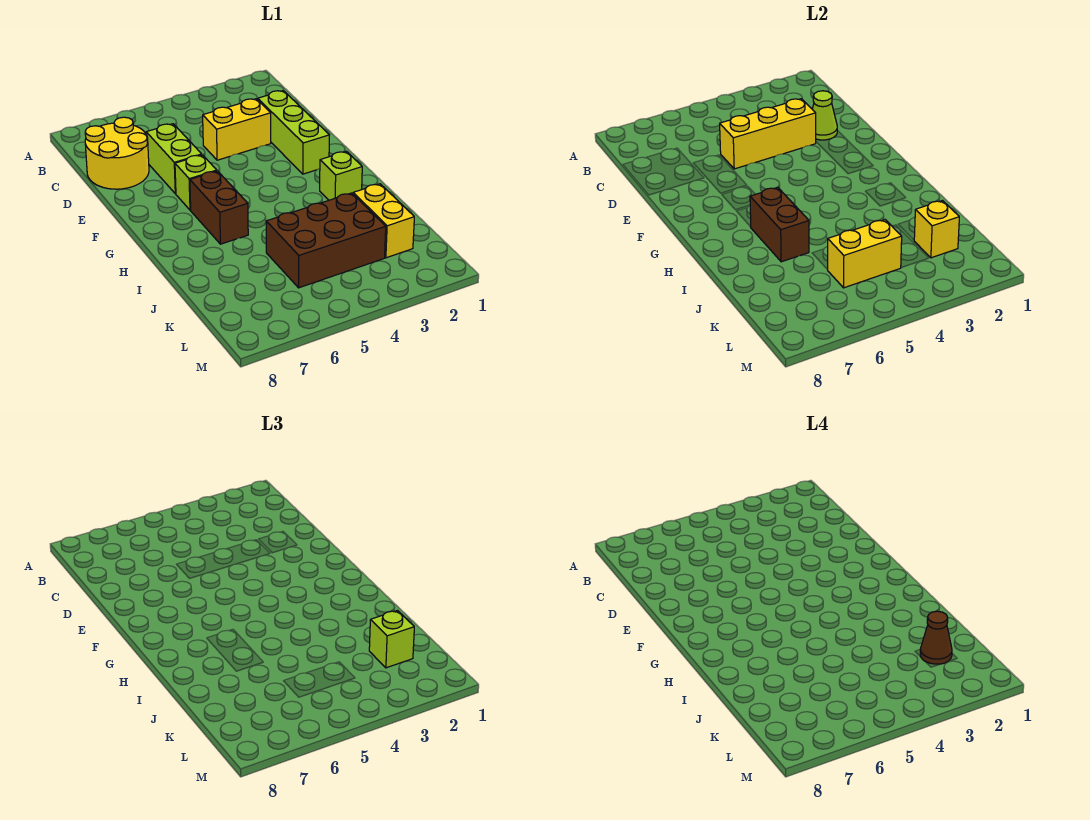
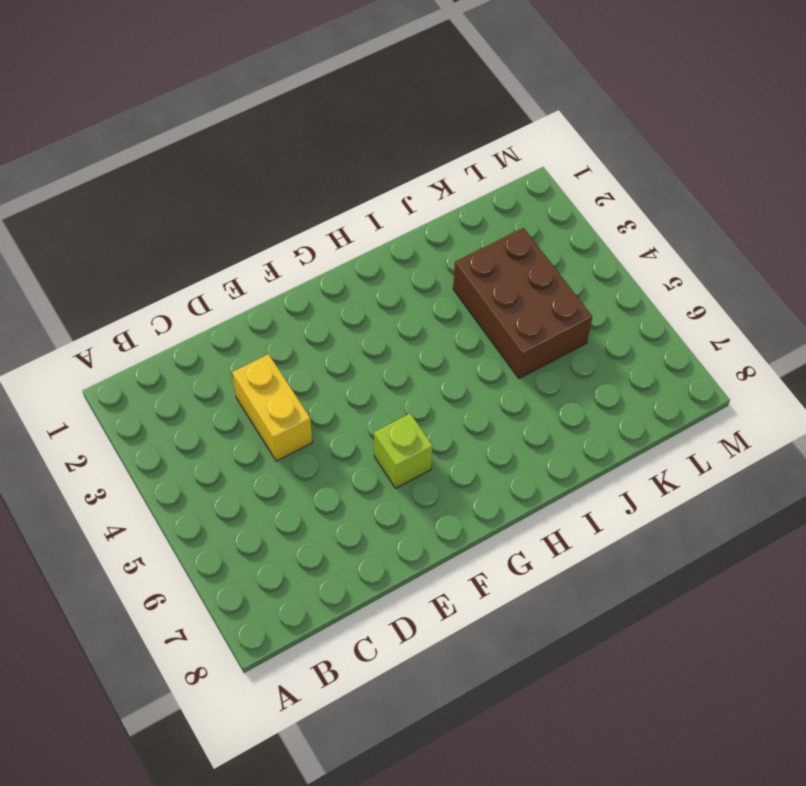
none -> yellow round brick C7:D8 level 1
none -> lime brick D2:F2 level 1
none -> lime brick D6:E6 level 1

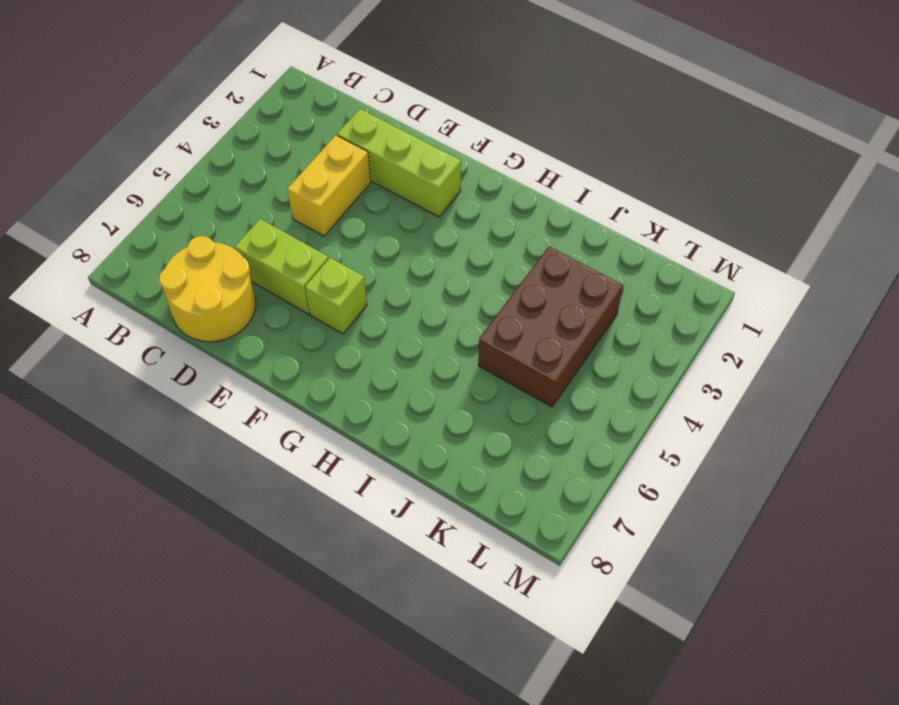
none -> brown brick G6:H6 level 1
none -> lime brick H2 level 1
none -> yellow brick J2:K2 level 1

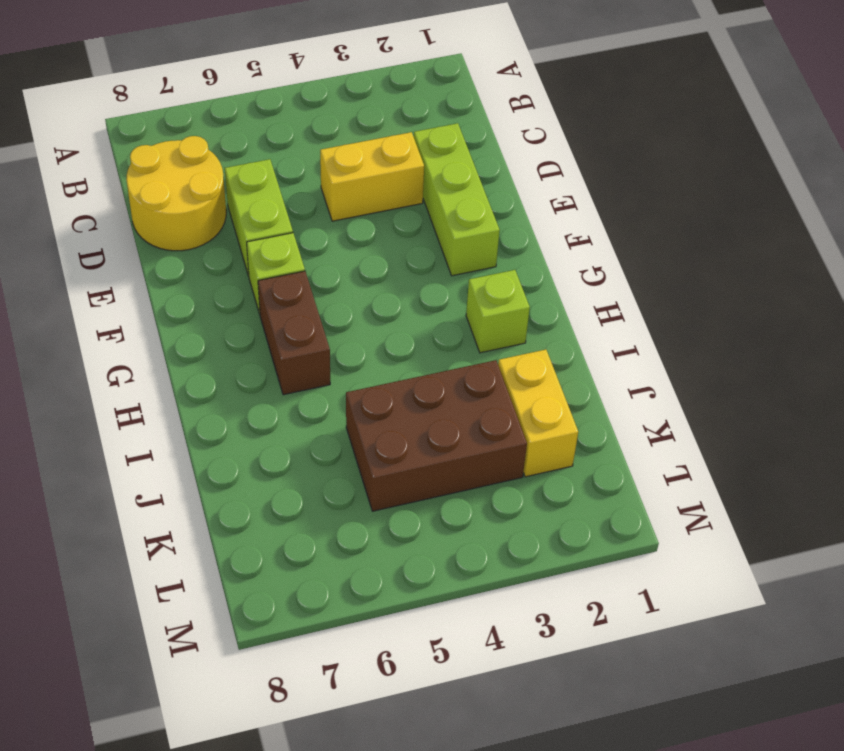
none -> lime cone D2 level 2
none -> yellow brick D3:D5 level 2
none -> brown brick H6:I6 level 2

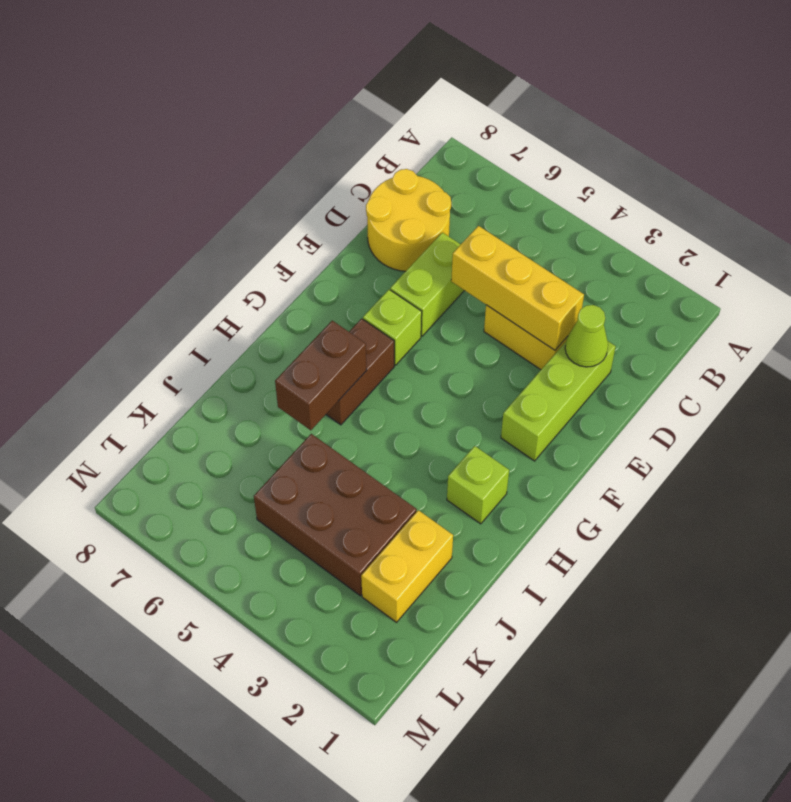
none -> yellow brick K2 level 2
none -> yellow brick K4:K5 level 2
none -> lime brick K2 level 3

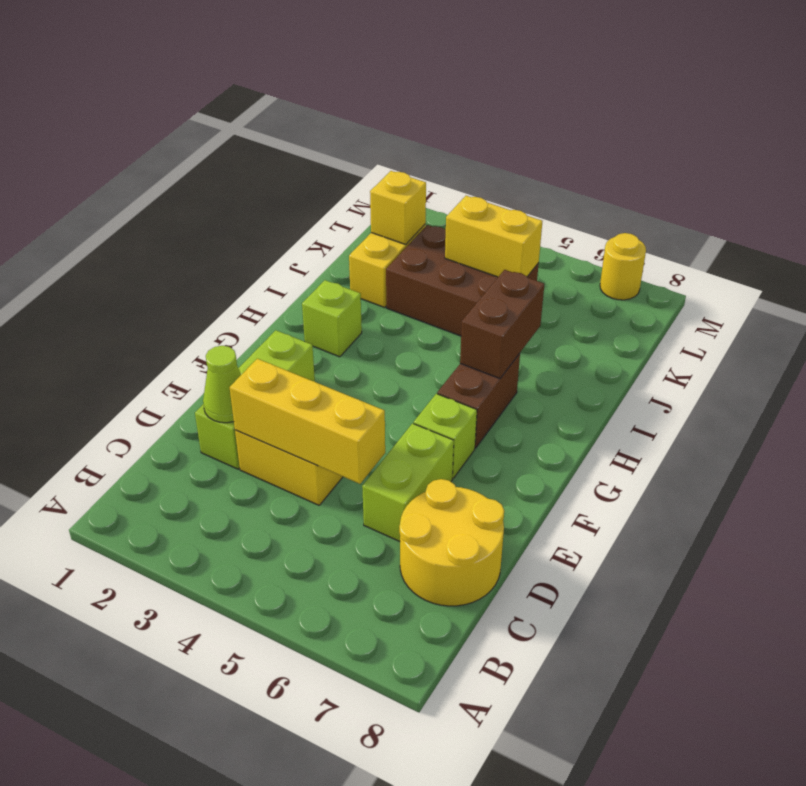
yellow round brick M7 level 1 -> none
none -> lime brick K2 level 3
none -> brown cone K2 level 4

